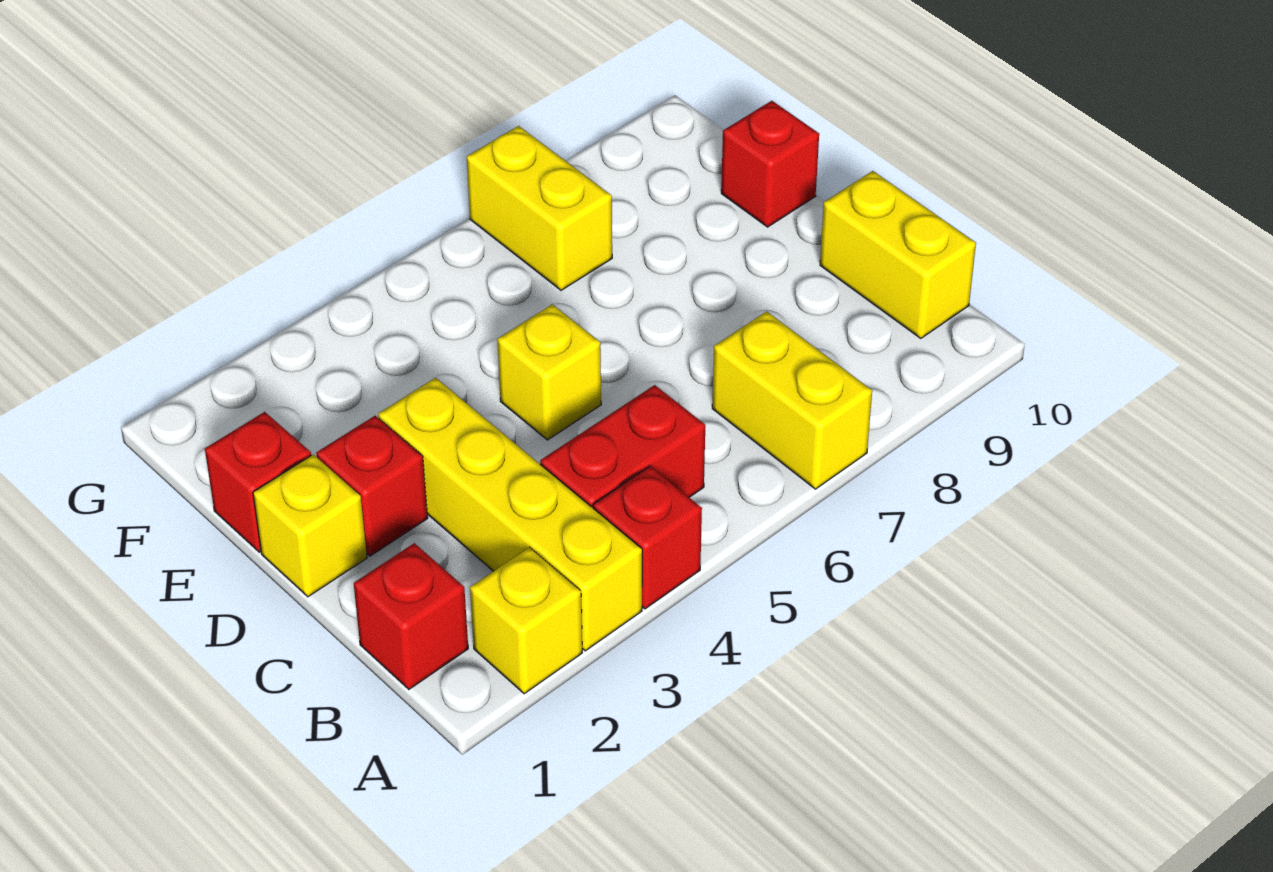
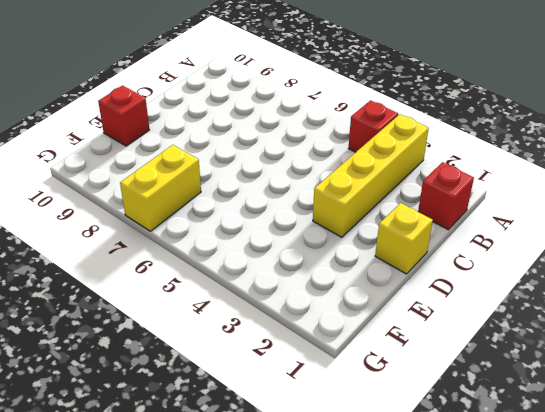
none -> yellow brick A2 level 1
none -> yellow brick A7:B7 level 1
none -> red brick B4:B5 level 1

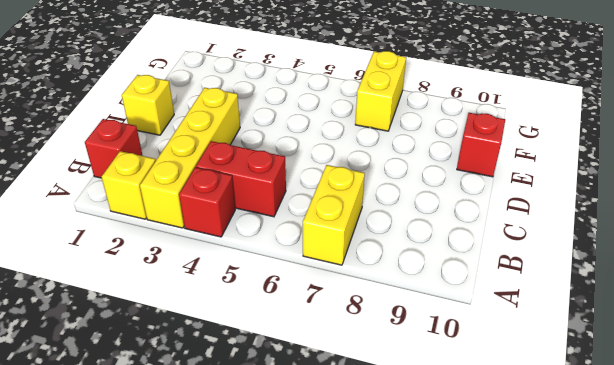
none -> yellow brick B10:C10 level 1
none -> red brick D2 level 1
none -> yellow brick D5 level 1

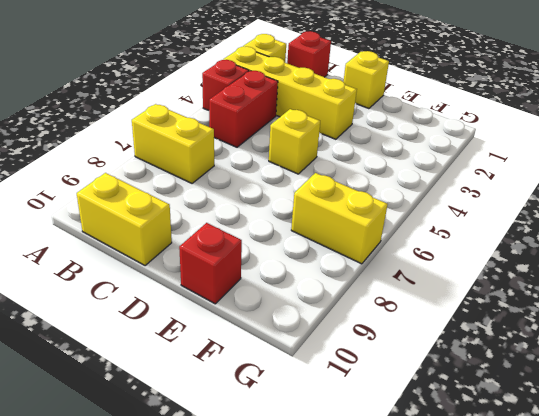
none -> red brick D2 level 1
none -> red brick E1 level 1

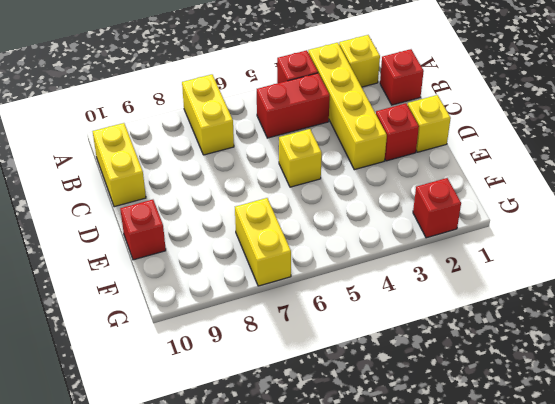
red brick G2 level 1 -> red brick E1 level 1

